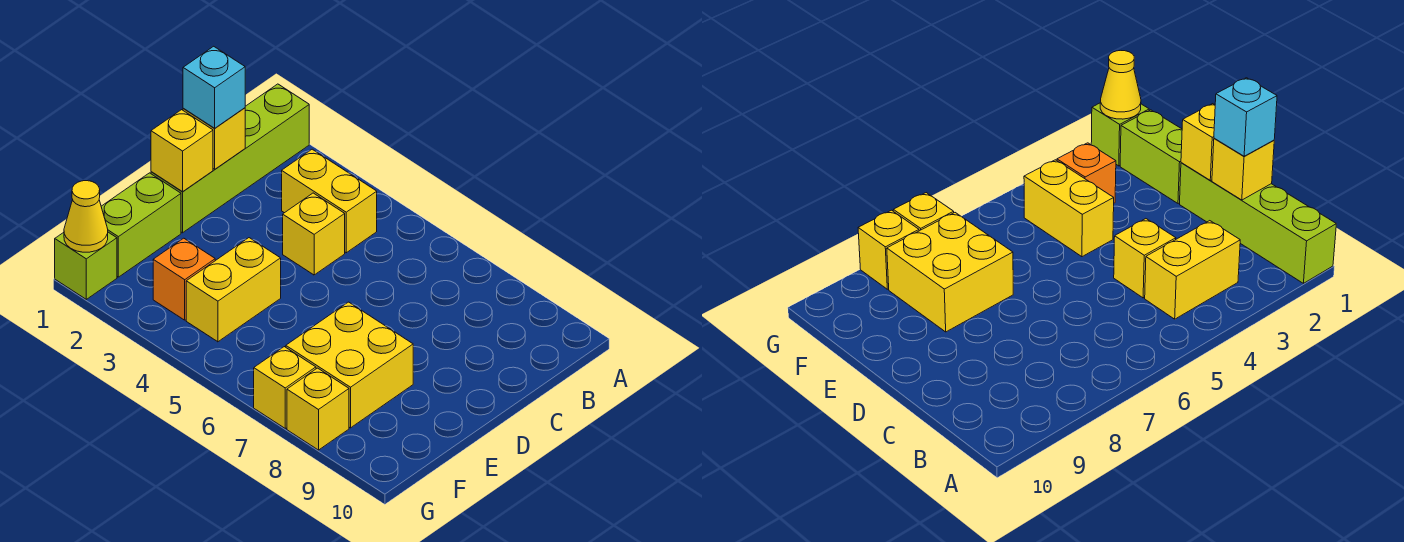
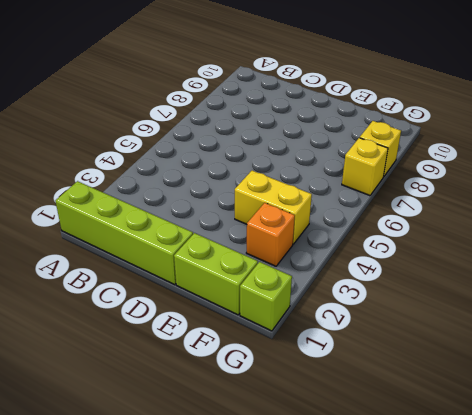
none -> yellow brick B3:B4 level 1
none -> yellow brick C4 level 1
none -> yellow brick E7:F8 level 1

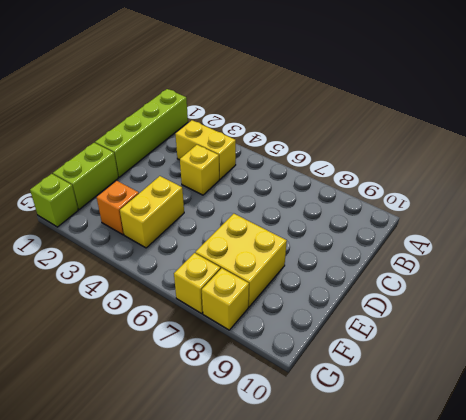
none -> yellow brick C1 level 2
none -> yellow brick D1 level 2
none -> yellow cone G1 level 2

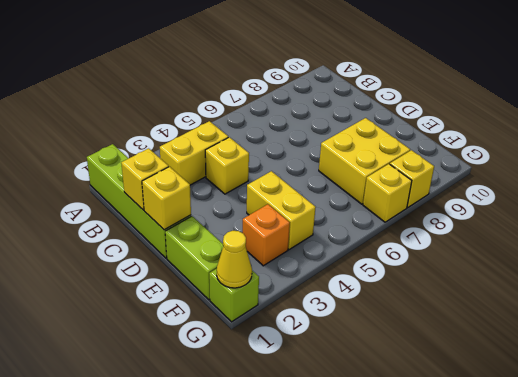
none -> cyan brick C1 level 3

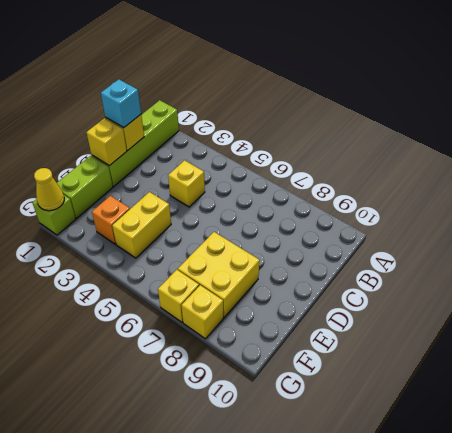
none -> yellow brick B3:B4 level 1

